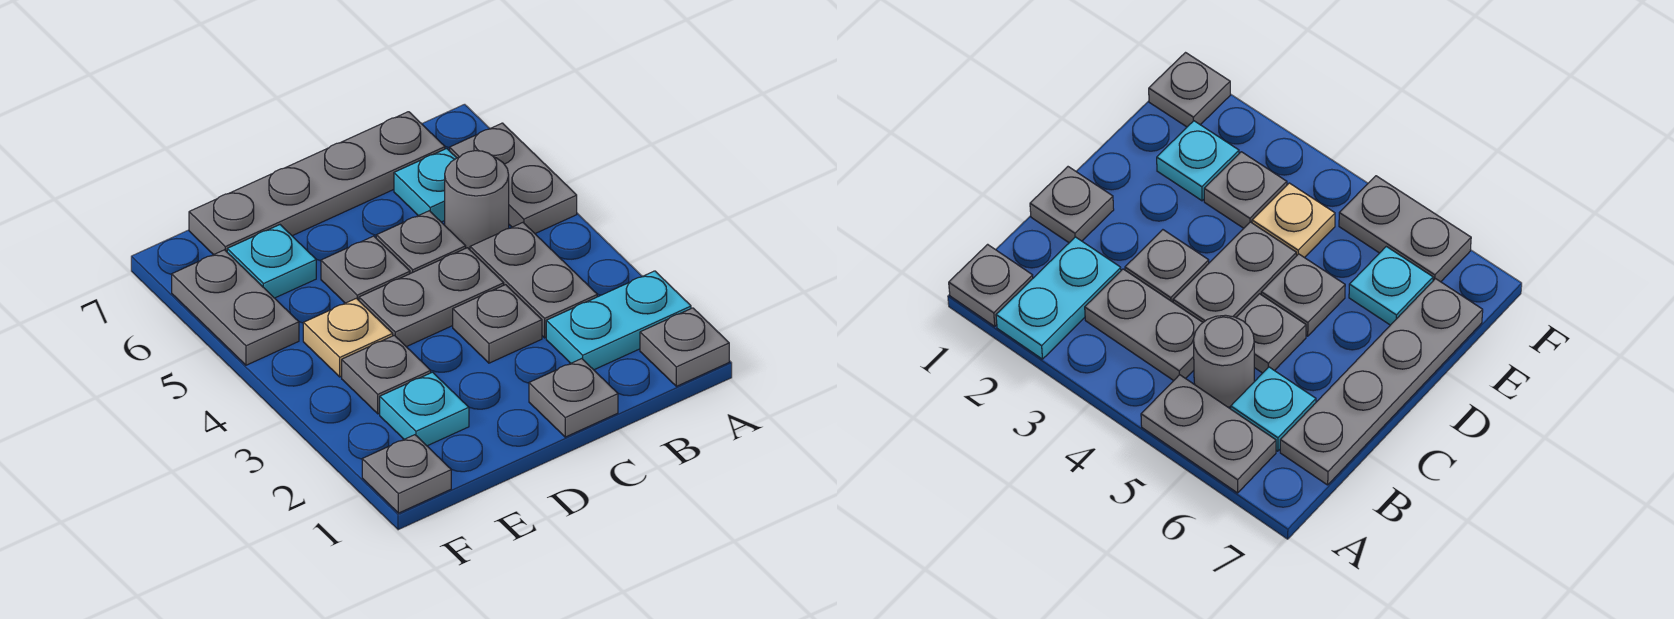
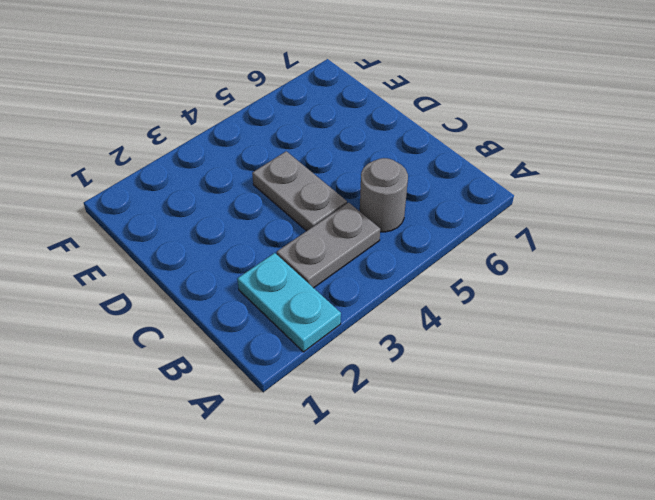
none -> grey plate A1 level 1
none -> grey plate A5:A6 level 1
none -> cyan plate B6 level 1

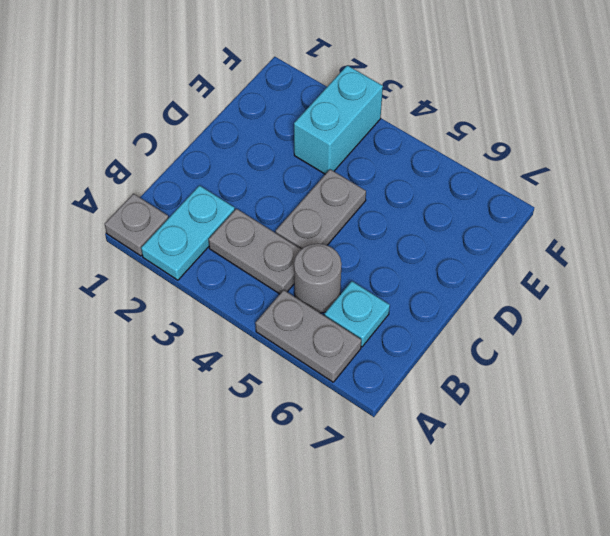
cyan brick E3:F3 level 1 -> grey plate E3 level 1
none -> grey plate B7:E7 level 1
none -> grey plate C1 level 1
none -> grey plate C3 level 1

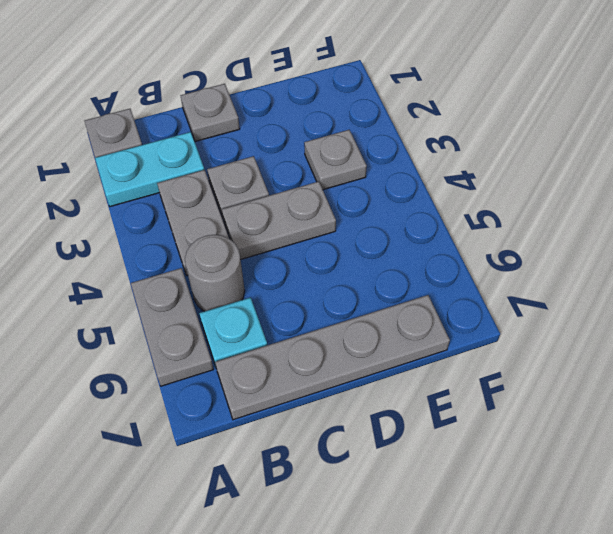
none -> grey plate C5 level 1
none -> grey plate D5 level 1
none -> cyan plate E2 level 1

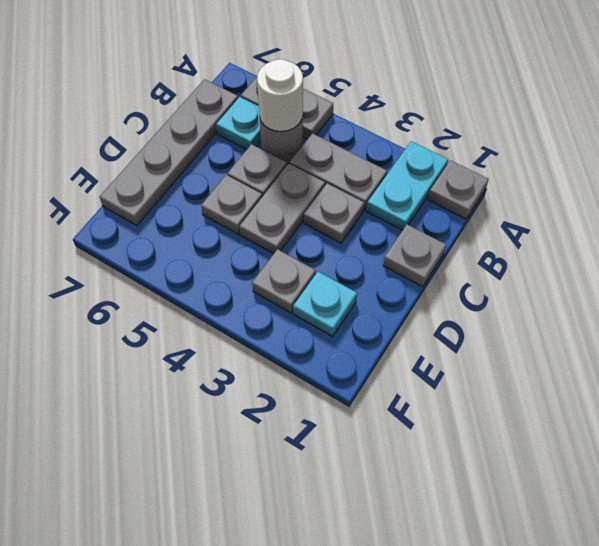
white round brick B5 level 2 -> none
none -> tan plate E4 level 1
none -> cyan plate E6 level 1
none -> grey plate F1 level 1

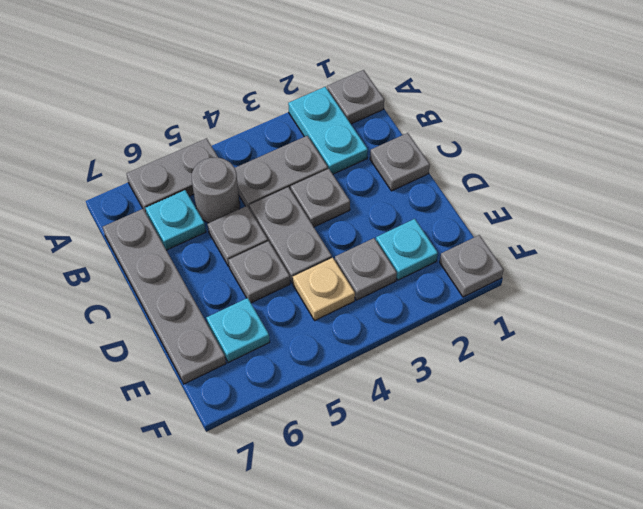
none -> grey plate F5:F6 level 1

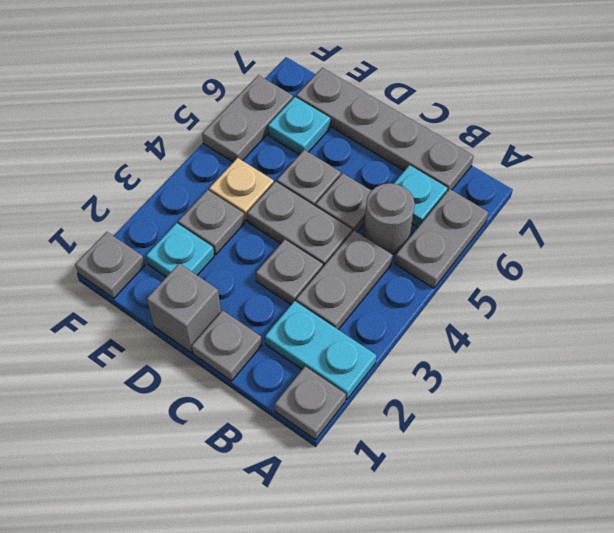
grey brick D1 level 1 -> none

